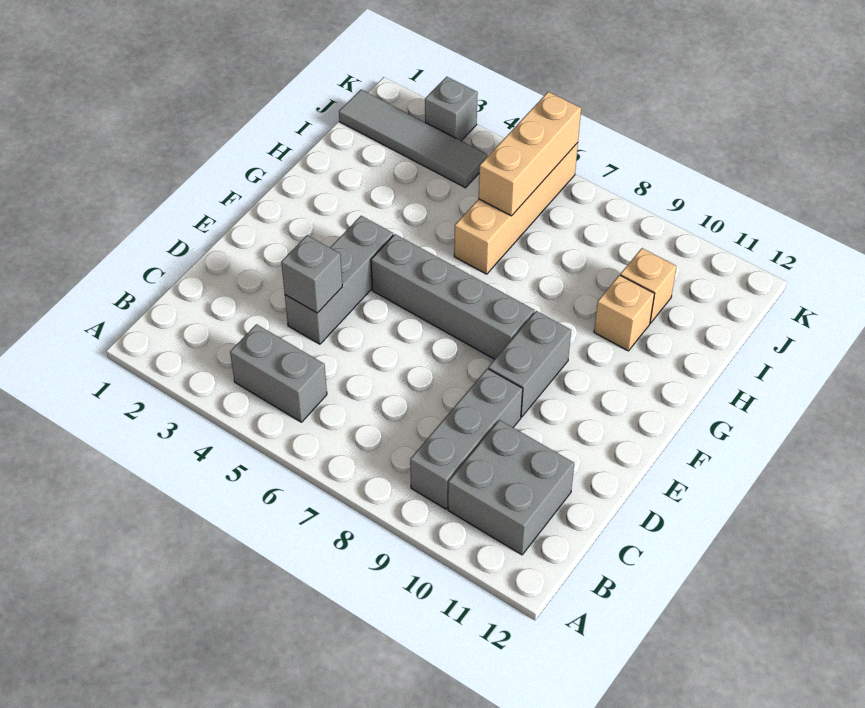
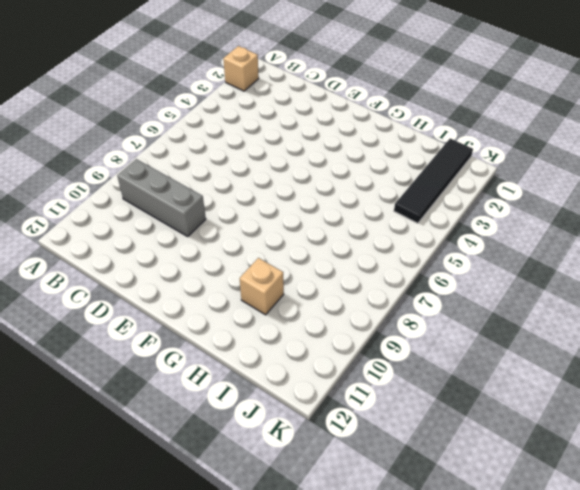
tan brick A2 level 1 -> tan brick I10 level 1
black tile J1:J4 level 1 -> grey tile J1:J4 level 1
none -> grey brick B4:B5 level 1
none -> grey brick B10:C11 level 1
none -> grey brick D4:F4 level 1

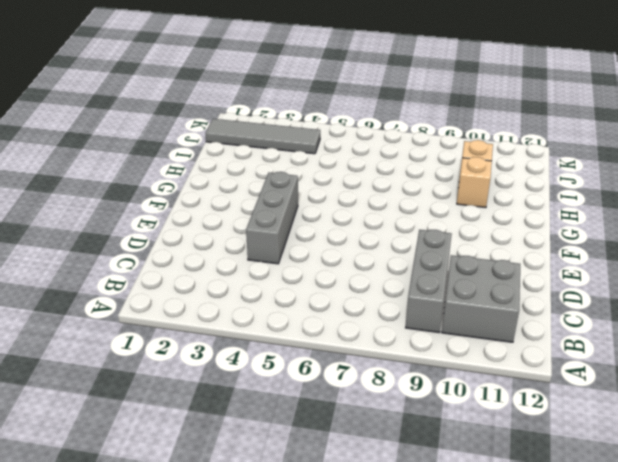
none -> grey brick B4:B5 level 1
none -> grey brick E9:F9 level 1
none -> grey brick F5:F8 level 1

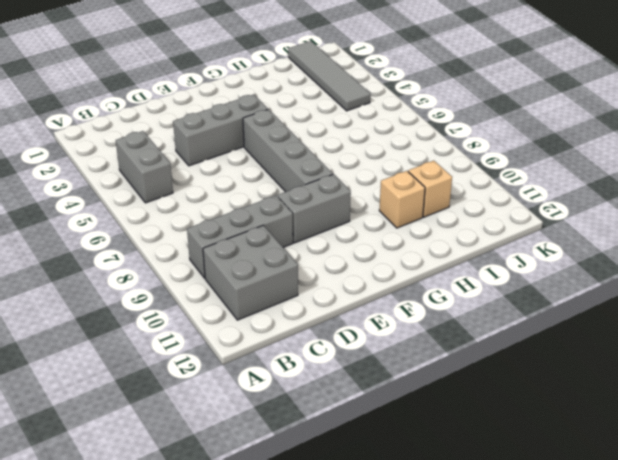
none -> tan brick H6:K6 level 1
none -> grey brick K3 level 1
none -> grey brick D4 level 2

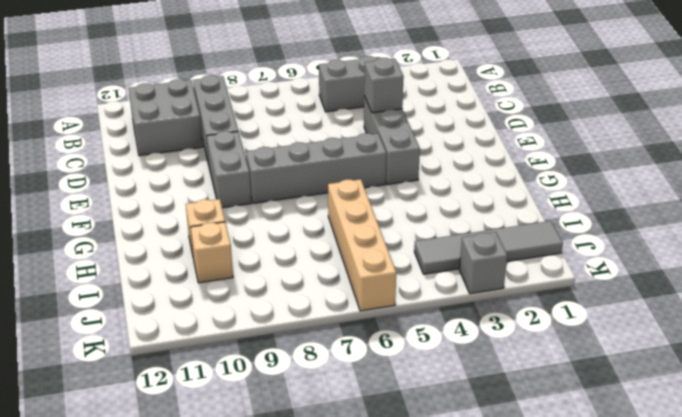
none -> tan brick I6:K6 level 2

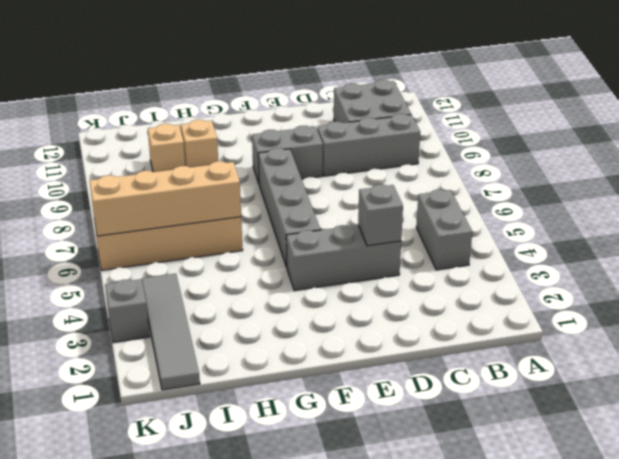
tan brick H6:K6 level 2 -> tan brick I6:K6 level 2

